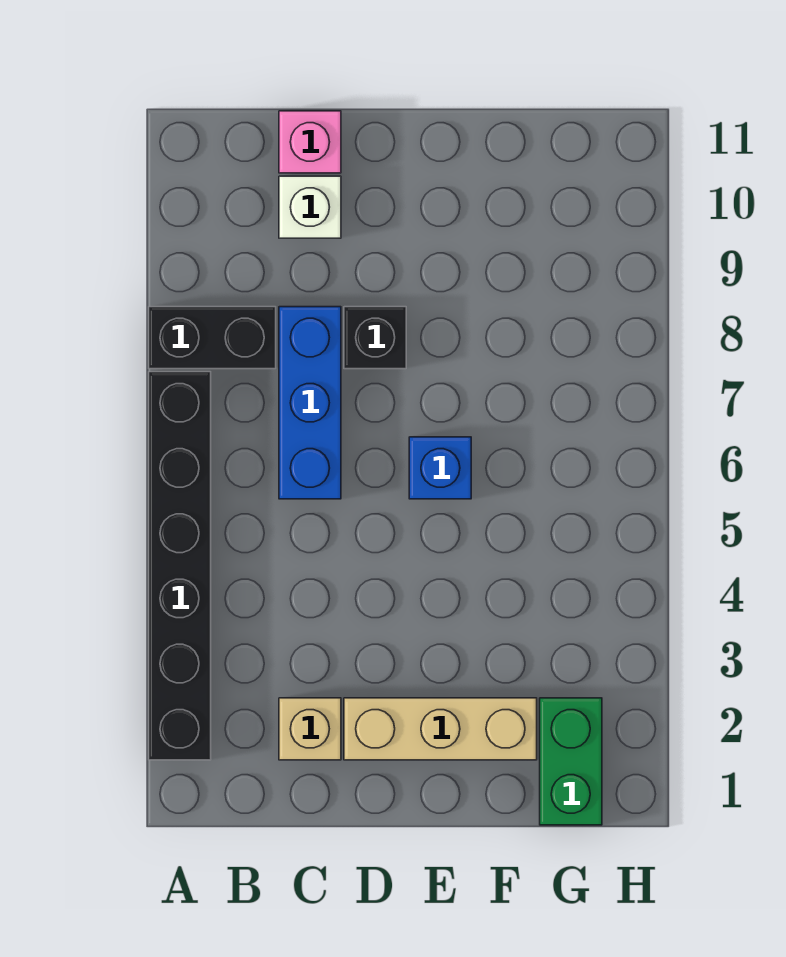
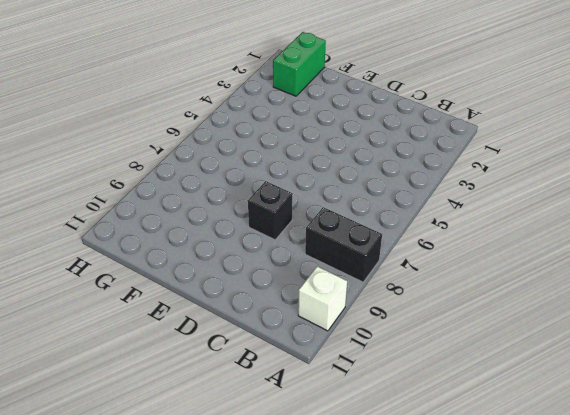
white brick A10 level 1 -> white brick C10 level 1
none -> black brick A2:A7 level 1
none -> tan brick C2 level 1

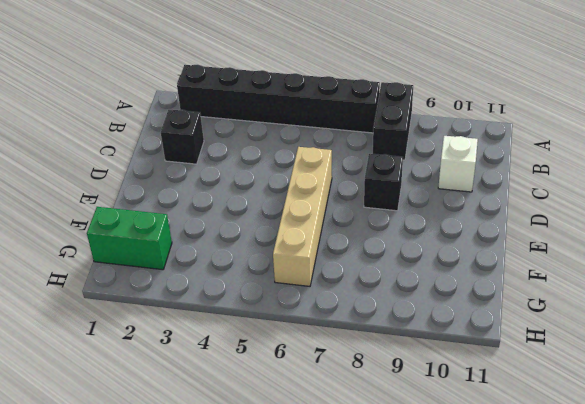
black brick C2 level 1 -> tan brick C2 level 1
tan brick D6:G6 level 1 -> blue brick E6 level 1
none -> blue brick C6:C8 level 1
none -> pink brick C11 level 1

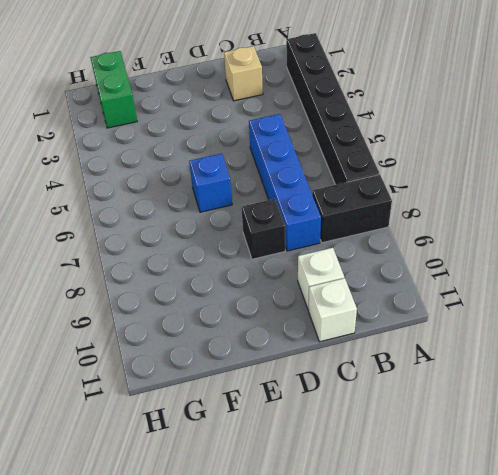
blue brick C5:C8 level 1 -> blue brick C6:C8 level 1
white brick C11 level 1 -> pink brick C11 level 1
none -> tan brick D2:F2 level 1

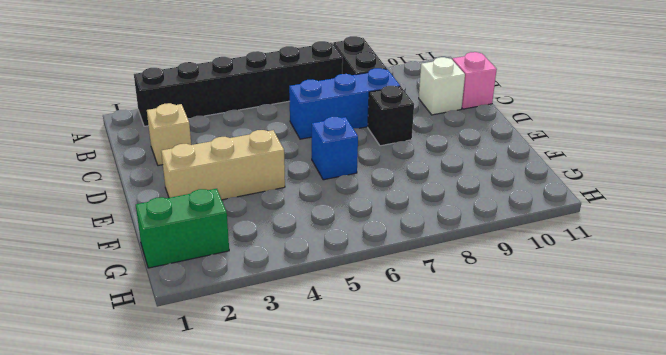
tan brick E2:E4 level 1 -> tan brick D2:F2 level 1

